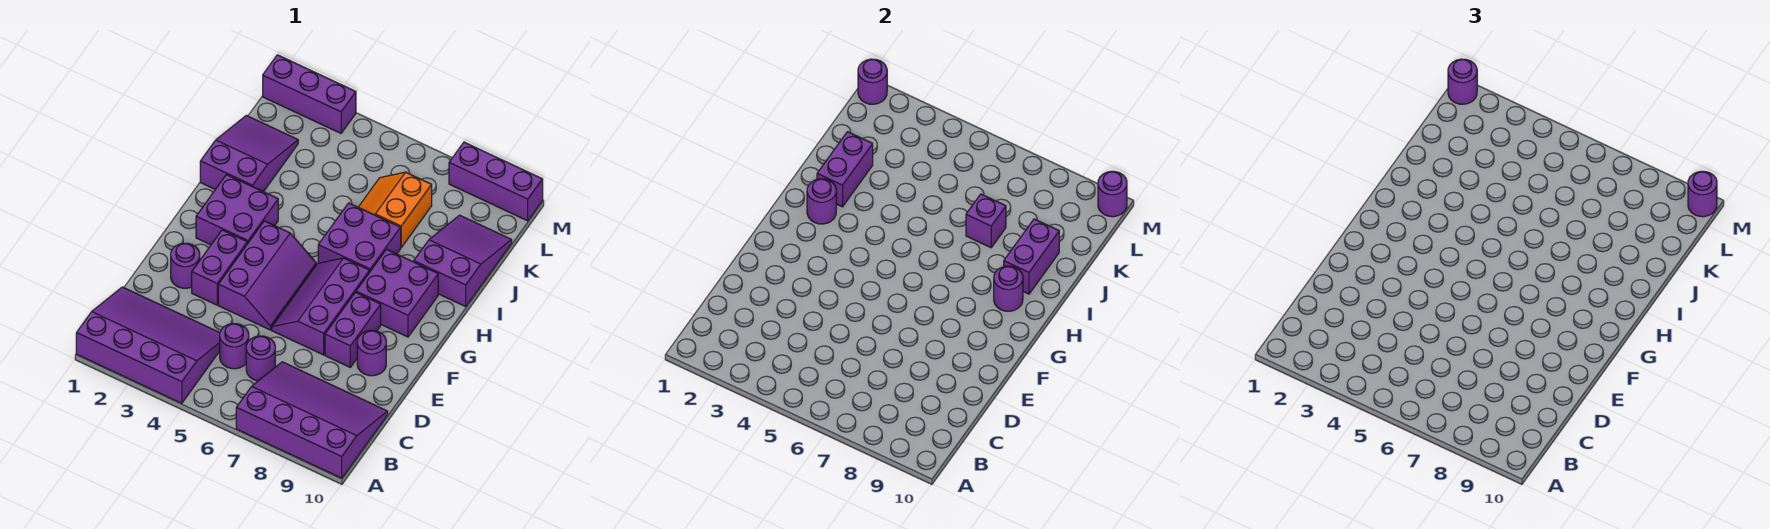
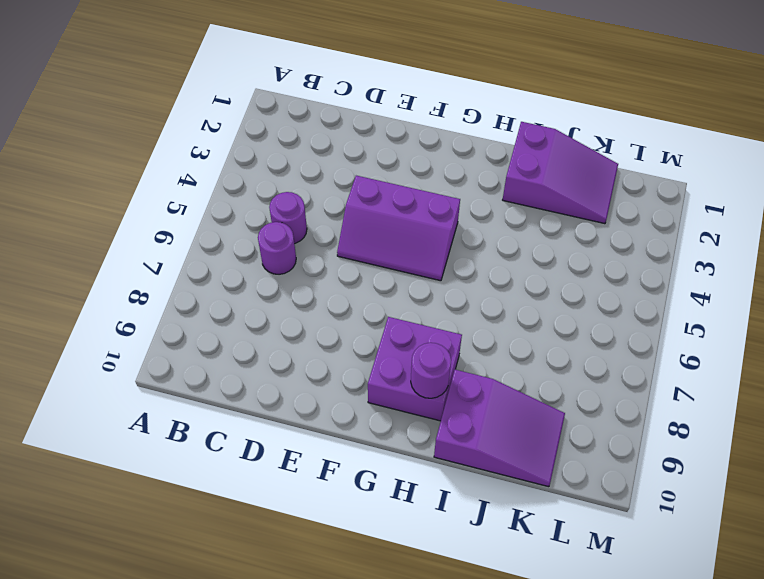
none -> purple slope A1:C4 level 1 top A
none -> purple slope A7:C10 level 1 top A
none -> purple round brick E2 level 1

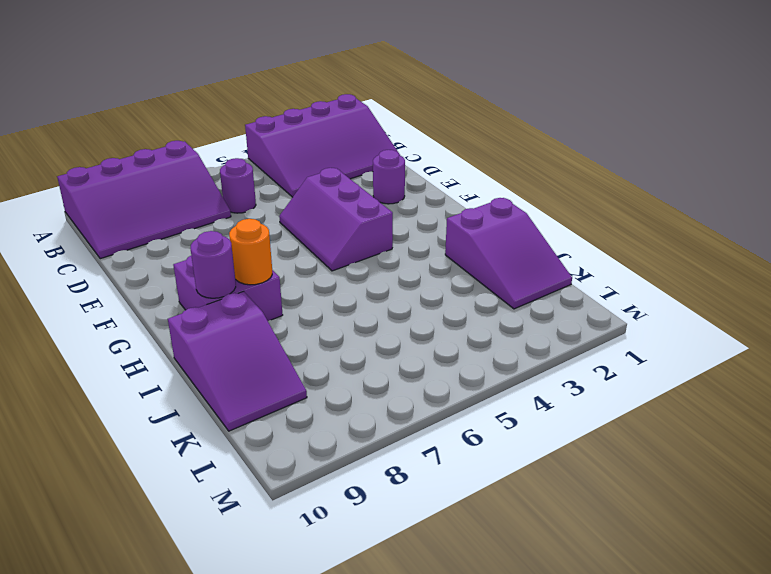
orange round brick H8 level 2 -> none
none -> purple round brick C5 level 1
none -> purple brick E3:F3 level 1
none -> purple slope E6:G7 level 1 top 7

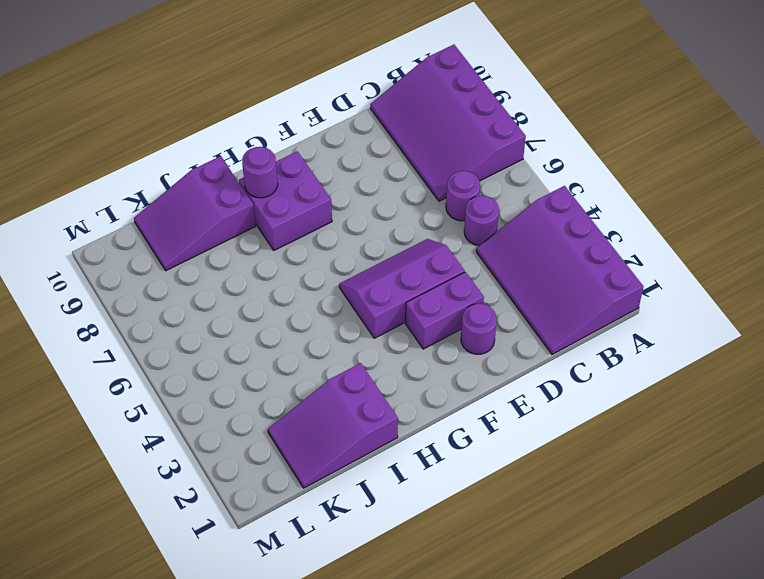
none -> purple slope E6:G7 level 1 top 7
none -> purple brick E8:F8 level 1
none -> purple round brick E9 level 1

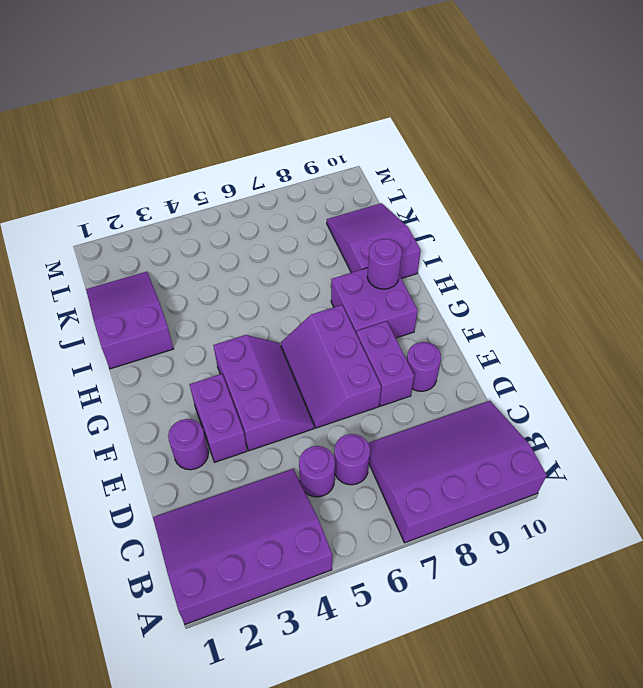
none -> purple brick G2:H3 level 1
none -> purple brick H6:I7 level 1
none -> orange slope J6:K7 level 1 top 7

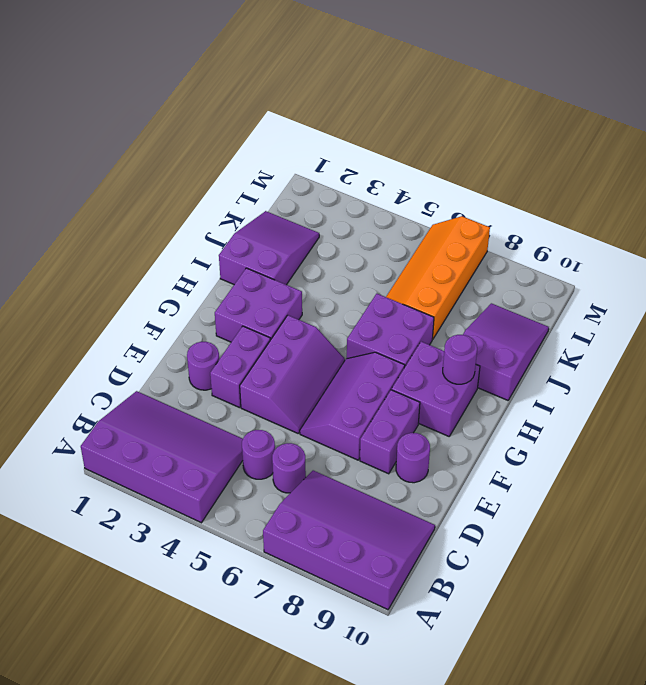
orange slope J6:M7 level 1 top 7 -> orange slope J6:K7 level 1 top 7
none -> purple brick M1:M3 level 1
none -> purple brick M8:M10 level 1
none -> purple round brick H2 level 2

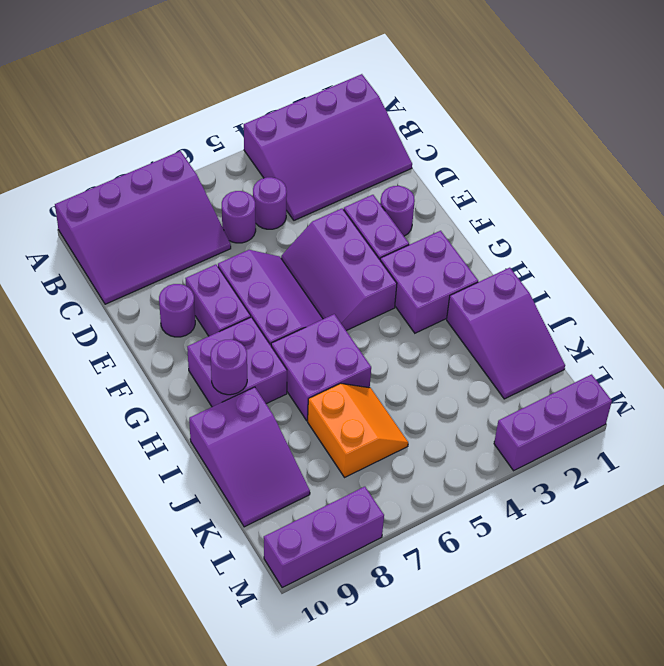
none -> purple round brick H2 level 2
none -> purple brick I2:J2 level 2
none -> purple brick I9:J9 level 2

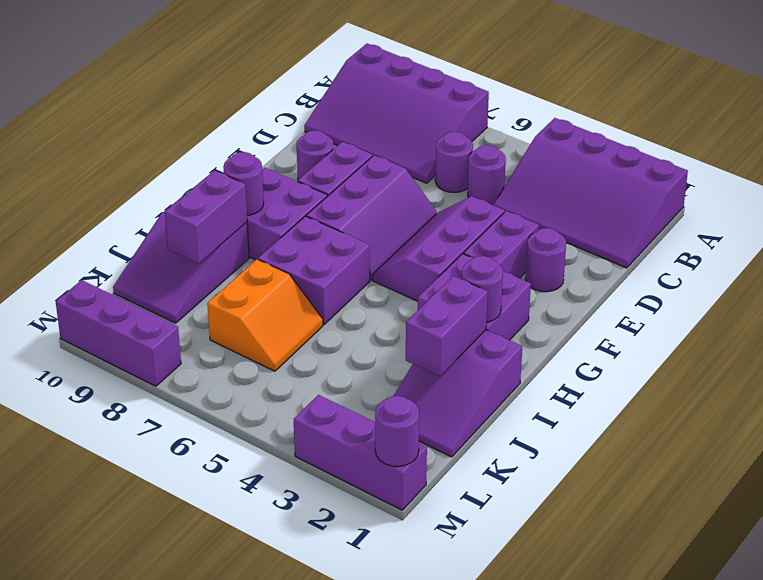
none -> purple brick J7 level 2
none -> purple round brick M10 level 2
none -> purple round brick M1 level 3

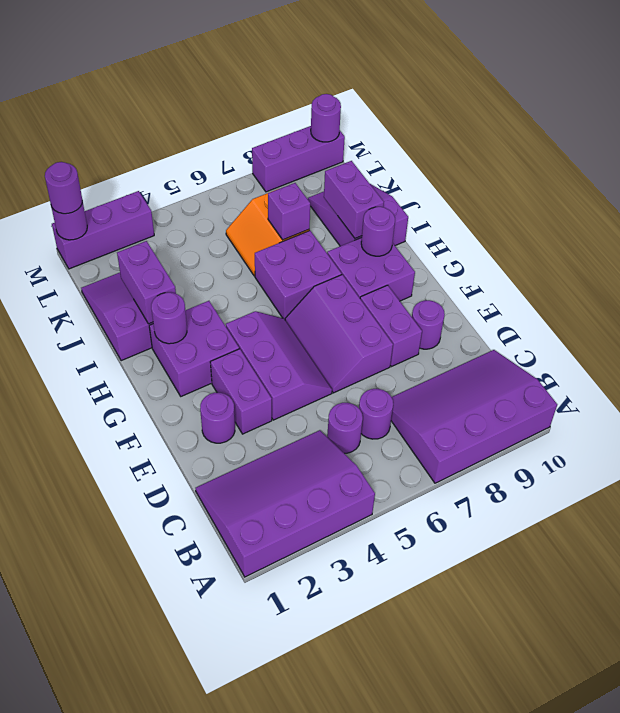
none -> purple round brick M10 level 3

